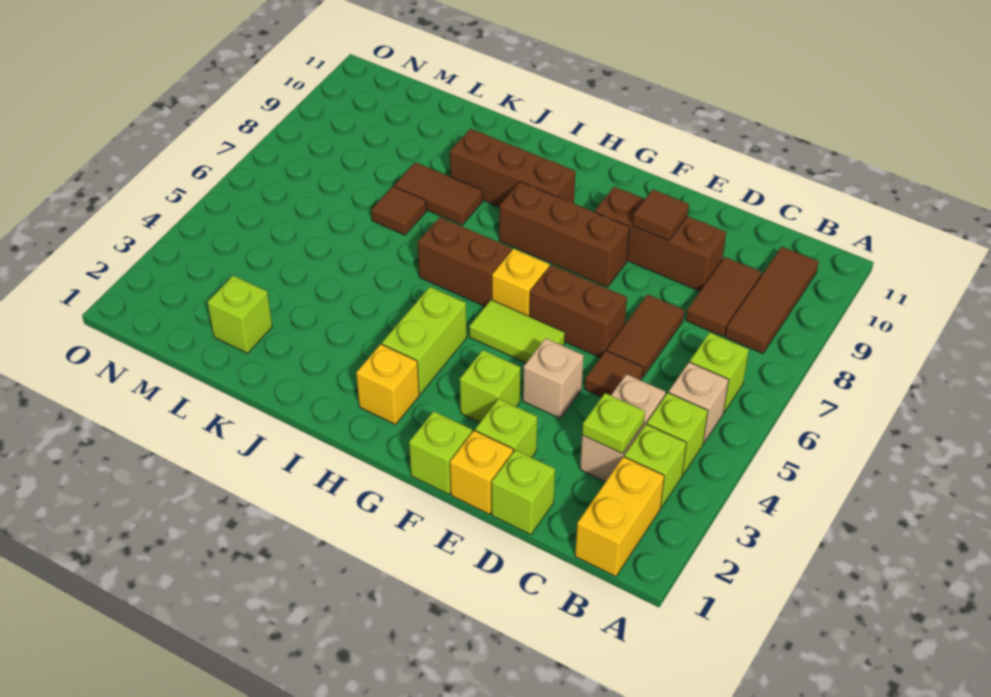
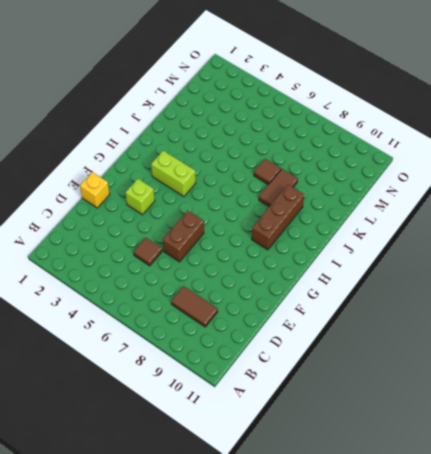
none -> yellow brick B1:B2 level 1
none -> lime brick B3 level 1
none -> lime brick B4 level 1
none -> tan brick B5 level 1

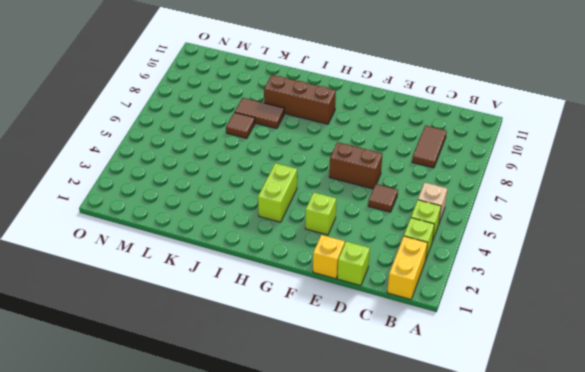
none -> lime brick B6 level 1
none -> brown tile B8:B10 level 1
none -> tan brick C3:C4 level 1
none -> brown tile D6:D7 level 1

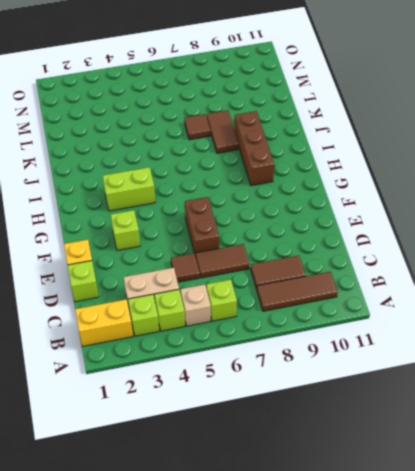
none -> brown brick D9:F9 level 1
none -> lime brick E2 level 1
none -> tan brick E4 level 1
none -> lime brick F1 level 1

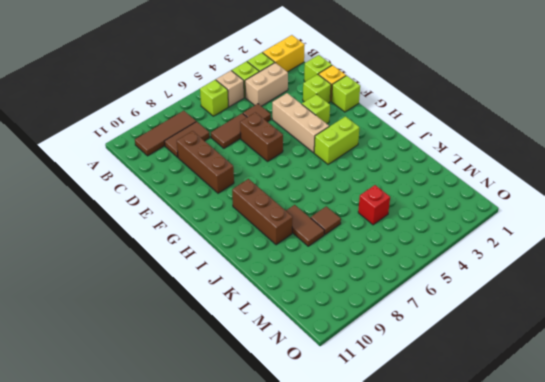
tan brick E4:G4 level 1 -> tan brick E4 level 1
red brick L5 level 1 -> none
none -> lime tile F5:G5 level 1
none -> brown brick F8:H8 level 1
none -> yellow brick G6 level 1
none -> yellow brick H2 level 1

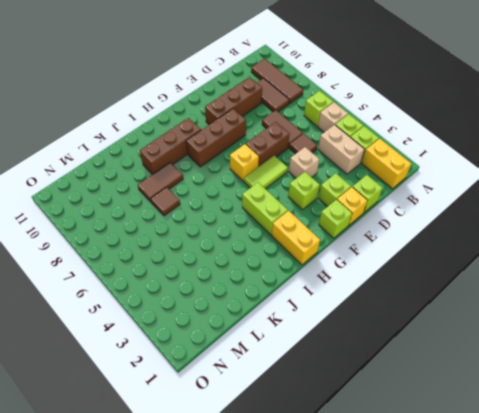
yellow brick H1:H2 level 1 -> yellow brick H2 level 1
none -> brown brick H6:I6 level 1
none -> lime brick L2 level 1
none -> lime plate C3 level 2
none -> brown tile E9 level 2

